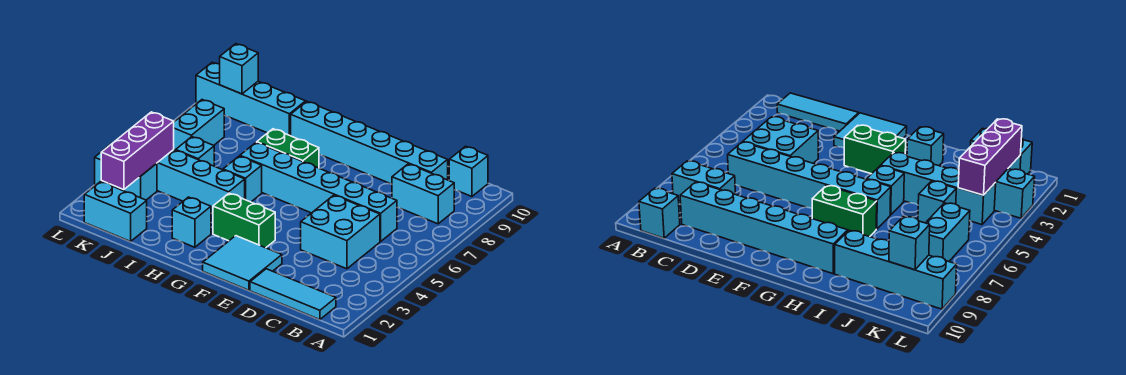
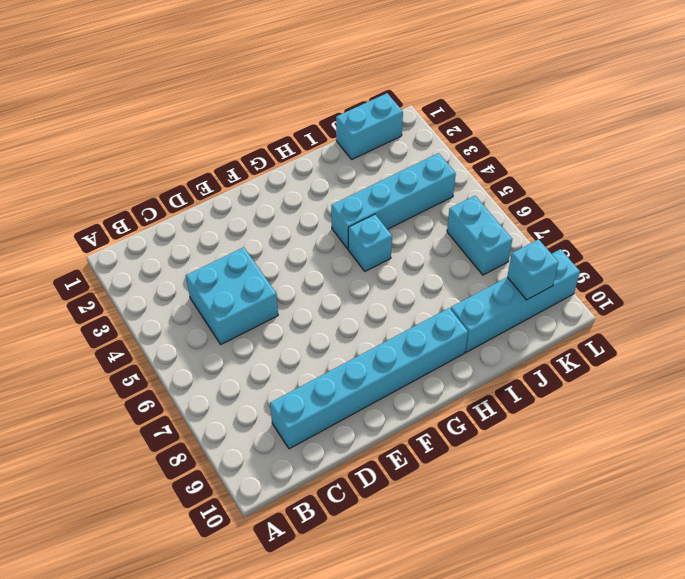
none -> cyan tile B1:D1 level 1
none -> cyan brick B8:C8 level 1
none -> cyan brick B10 level 1

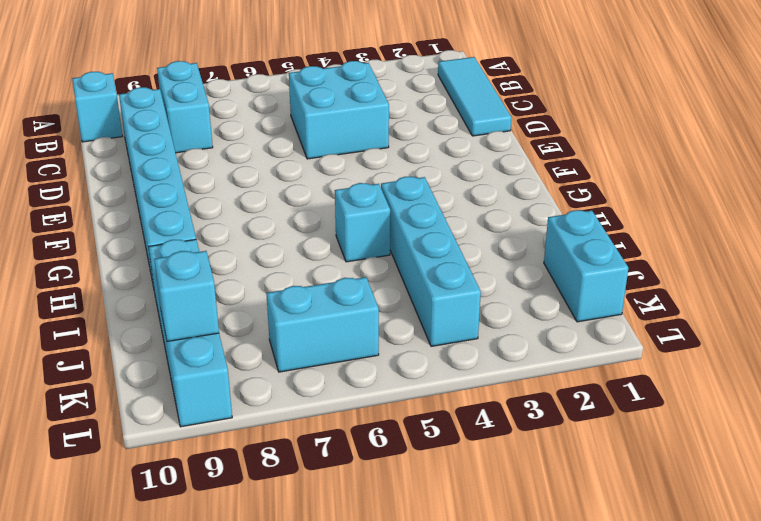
none -> cyan brick C6:H6 level 1
none -> cyan tile E1:F2 level 1
none -> green brick F3:G3 level 1

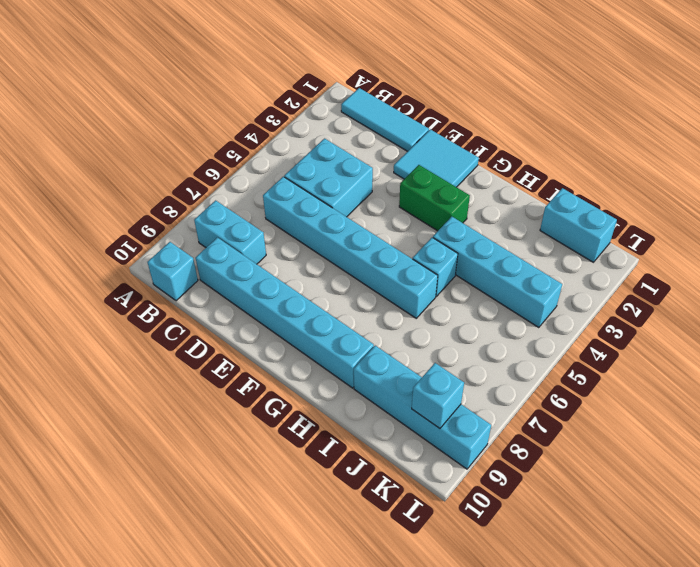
none -> green brick G7:H7 level 1
none -> cyan brick H2 level 1
none -> cyan brick J5 level 1

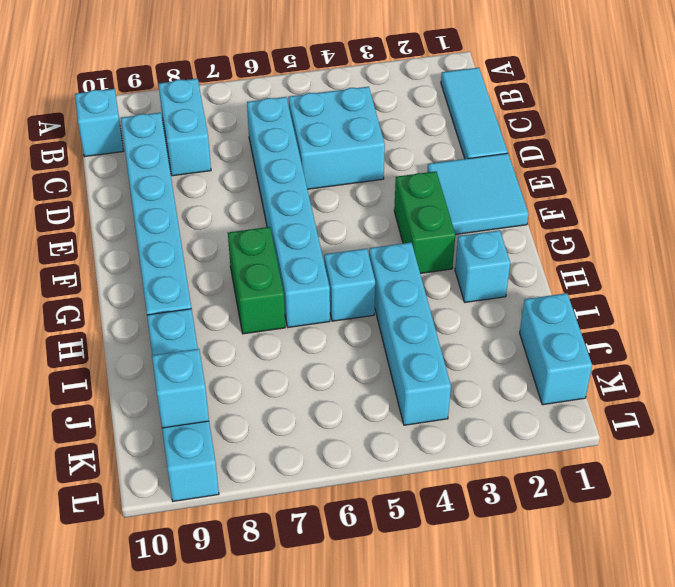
none -> cyan brick J5 level 1
none -> cyan brick K3:L3 level 1
none -> cyan brick K6:K7 level 1

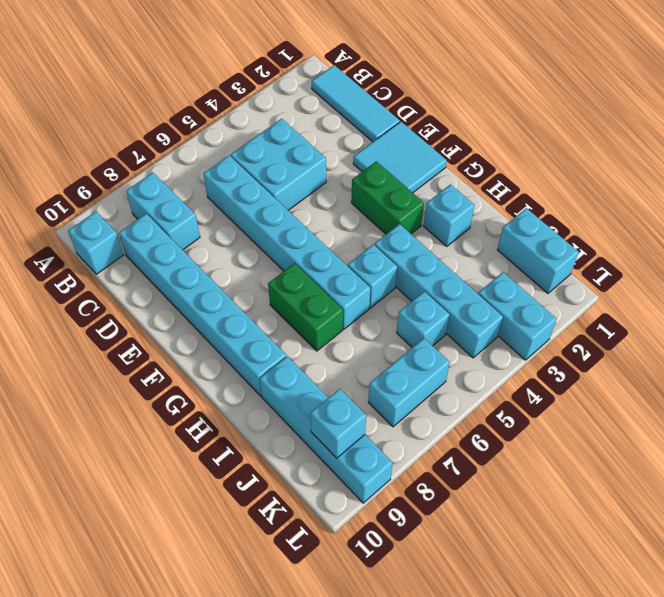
none -> purple brick K2:K4 level 2

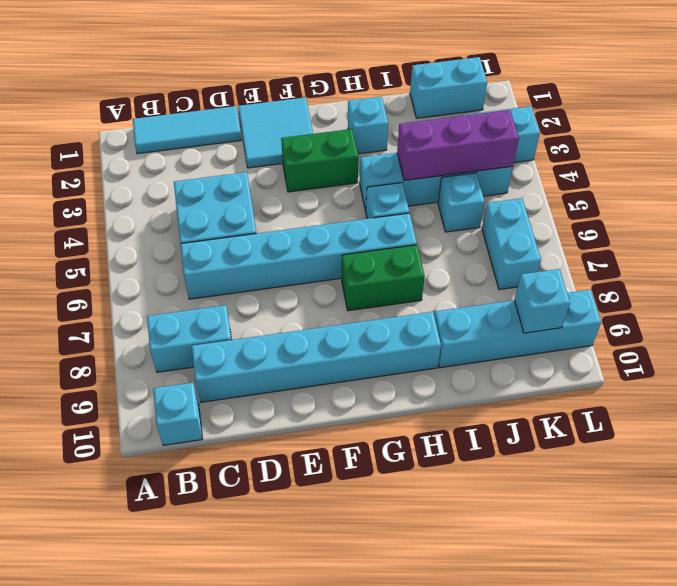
purple brick I4:K4 level 2 -> purple brick K2:K4 level 2

